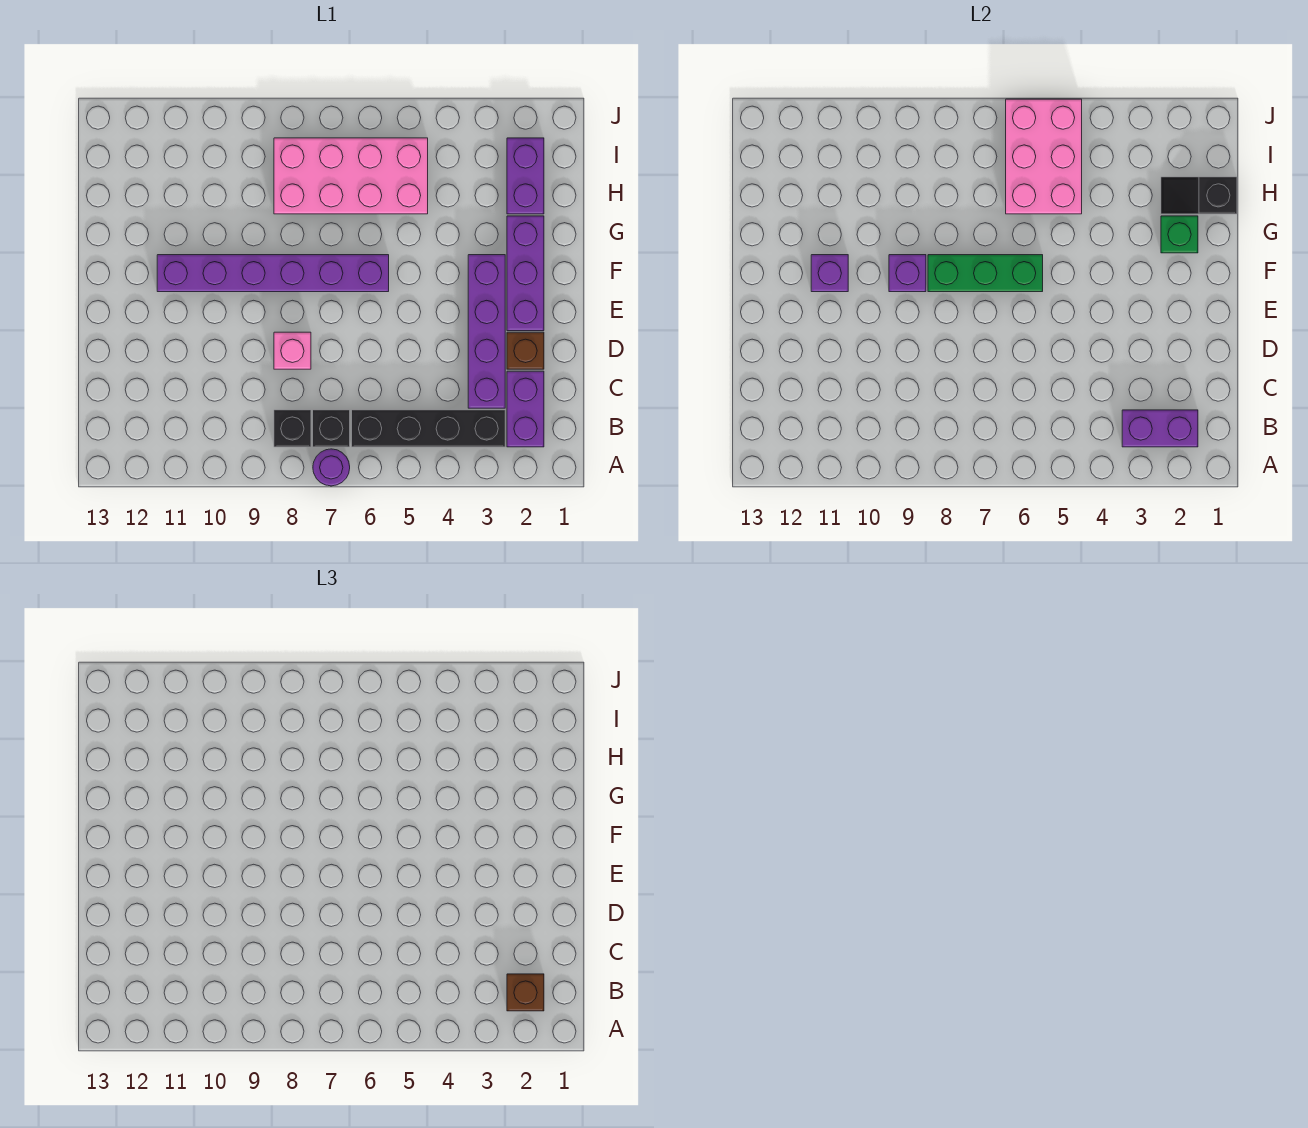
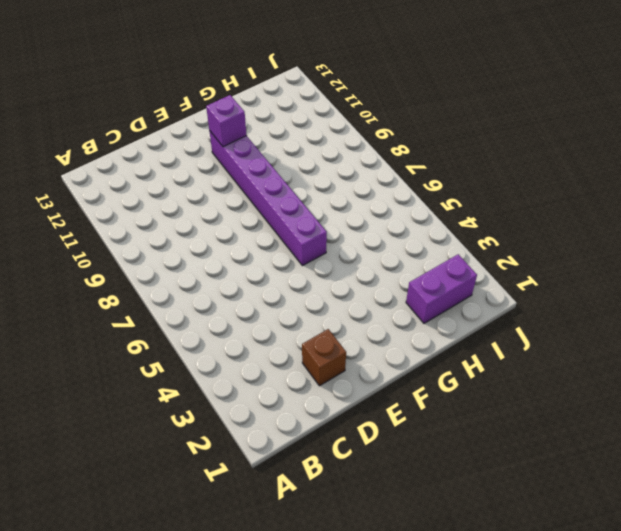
none -> purple round brick A7 level 1
none -> purple brick B2:C2 level 1
none -> black brick B3:B6 level 1

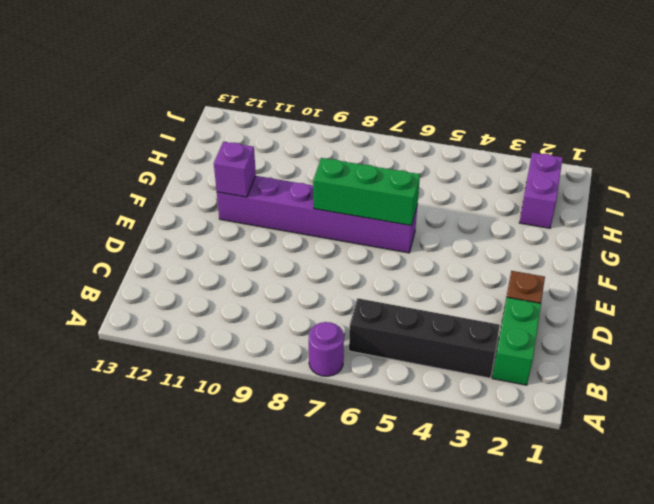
green brick B2:C2 level 1 -> purple brick B2:C2 level 1
none -> black brick B7 level 1
none -> black brick B8 level 1
none -> purple brick C3:F3 level 1

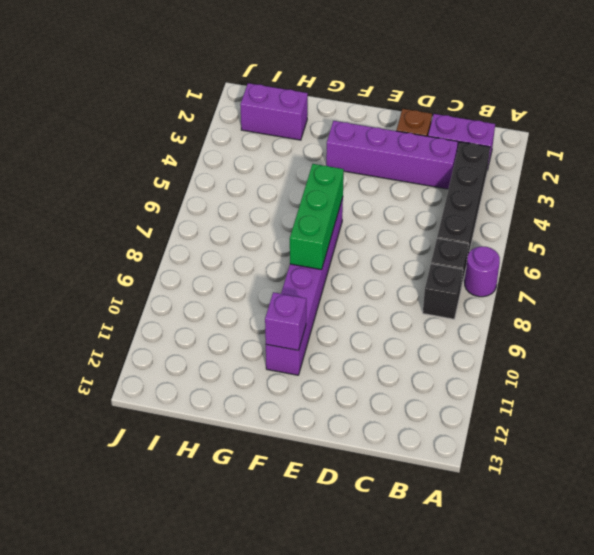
none -> pink brick D8 level 1
none -> purple brick E2:G2 level 1
none -> pink brick H5:I8 level 1

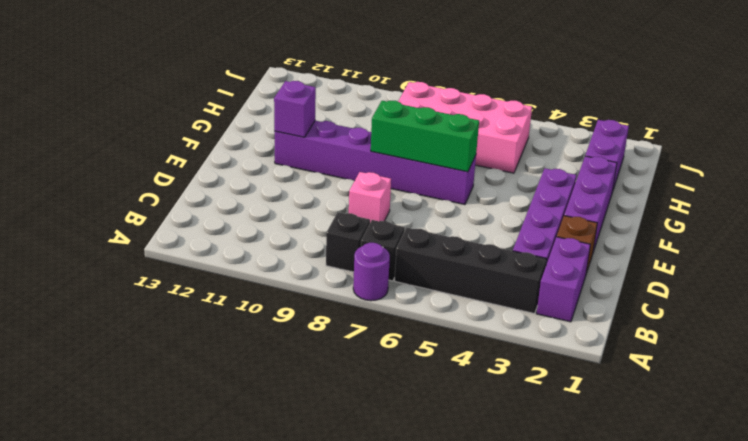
none -> purple brick B2:B3 level 2
none -> purple brick F9 level 2
none -> green brick G2 level 2

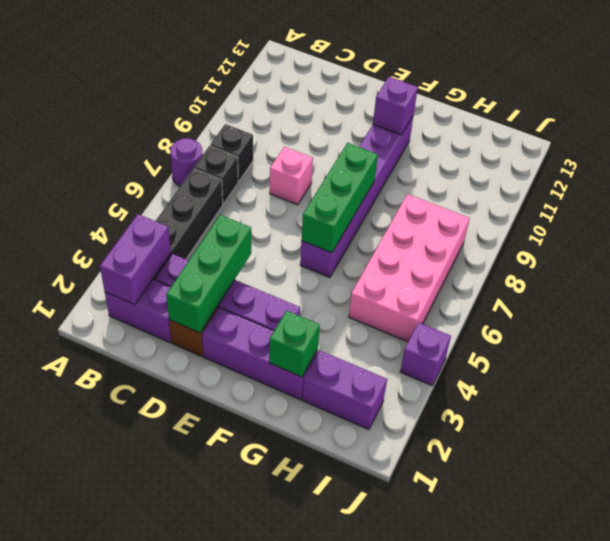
green brick D2:D4 level 2 -> none
purple brick J4 level 1 -> purple brick F9 level 2
none -> black slope H1:H2 level 2 top 1
none -> pink brick H5:J6 level 2
none -> brown brick B2 level 3

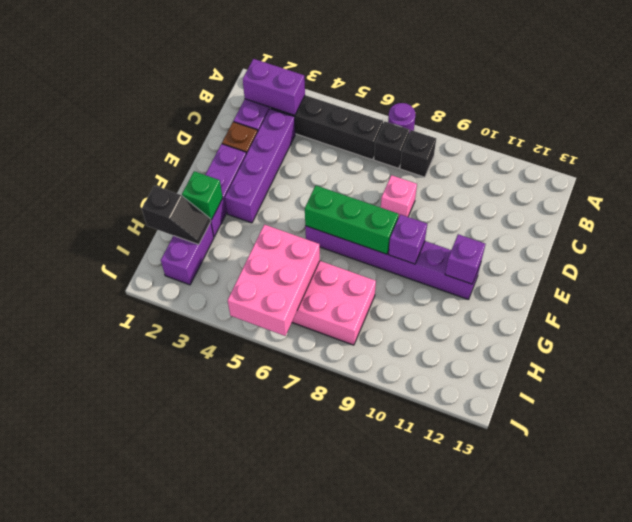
none -> brown brick B2 level 3

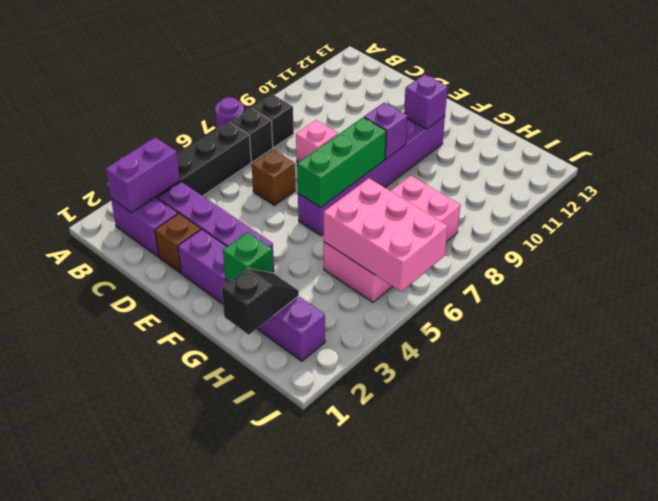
brown brick D6 level 1 -> brown brick B2 level 3

